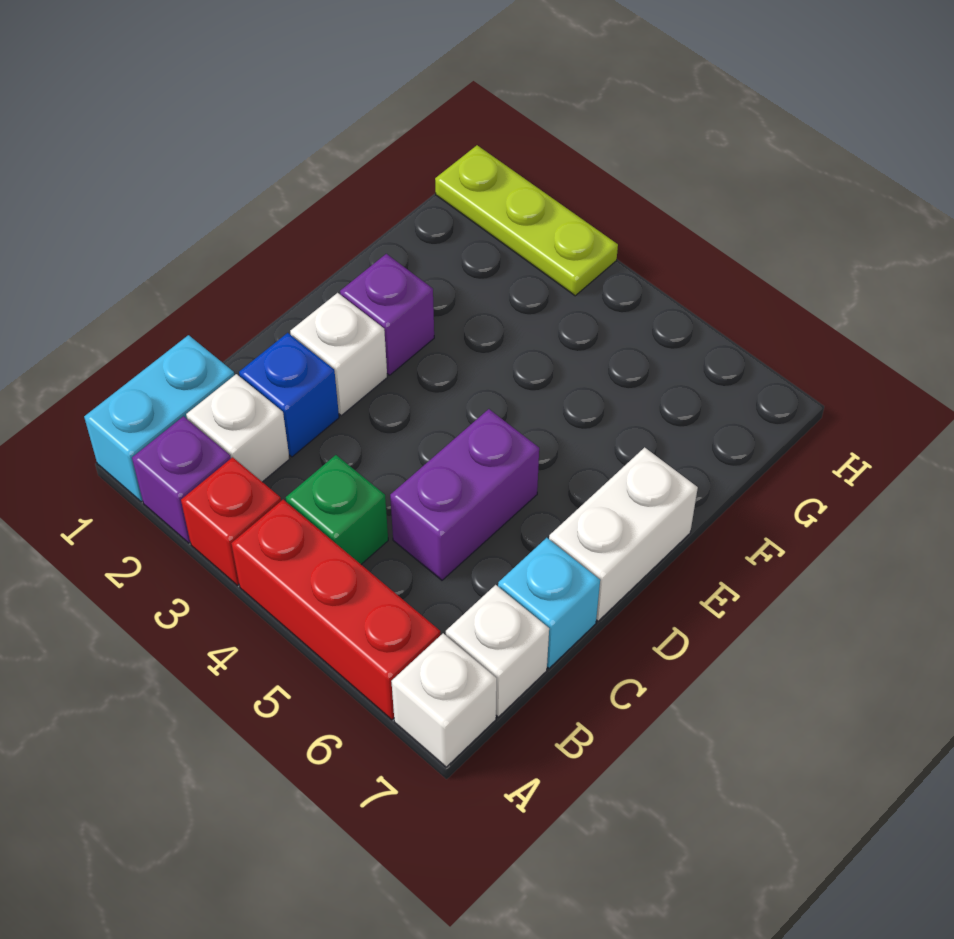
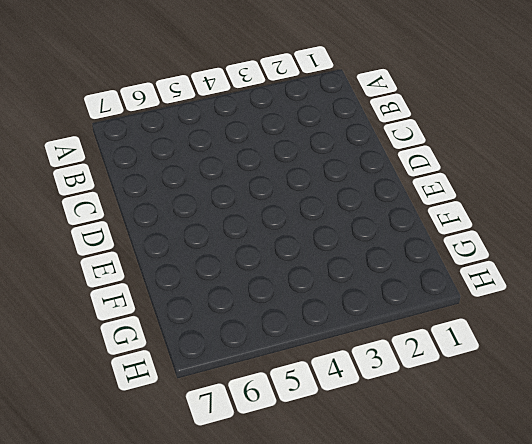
none -> cyan brick A1:B1 level 1
none -> purple brick A2 level 1
none -> red brick A3 level 1

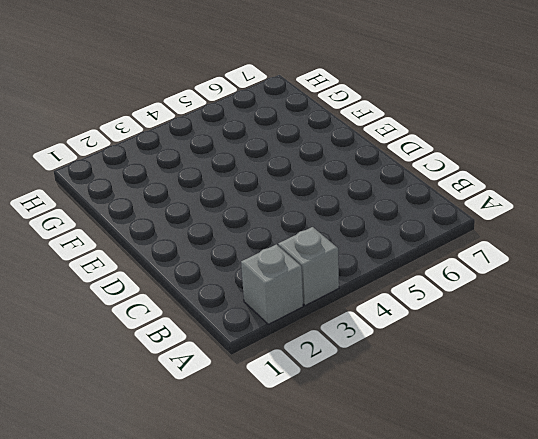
grey brick A2 level 1 -> purple brick A2 level 1
grey brick A3 level 1 -> red brick A3 level 1
none -> cyan brick A1:B1 level 1
none -> red brick A4:A6 level 1
none -> white brick A7 level 1

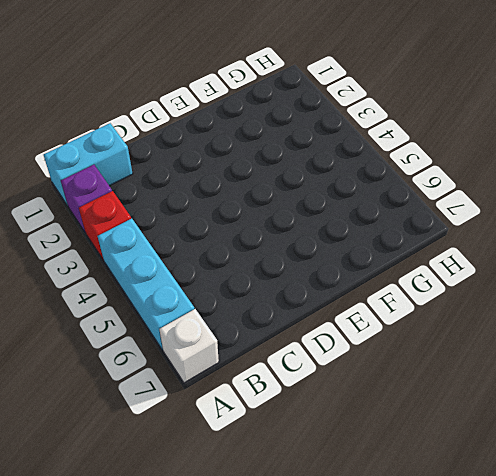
cyan brick A4:A6 level 1 -> red brick A4:A6 level 1
none -> white brick B2 level 1
none -> green brick B4 level 1
none -> white brick B7 level 1

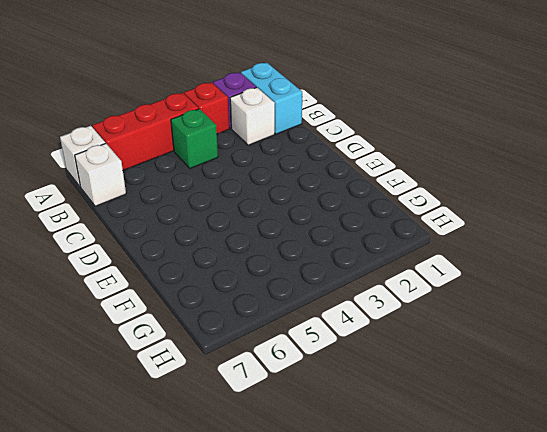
none -> blue brick C2 level 1
none -> purple brick C5:D5 level 1
none -> cyan brick C7 level 1

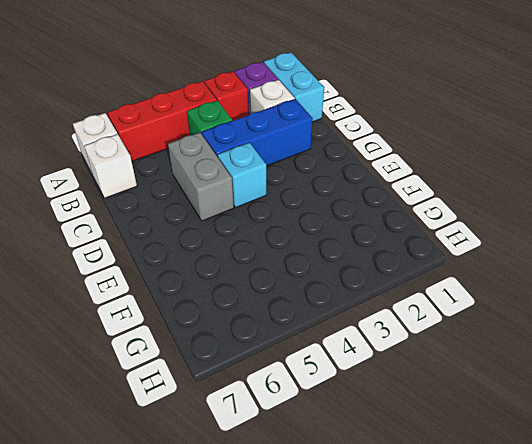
blue brick C2:C4 level 1 -> blue brick C2 level 1
grey brick C5:D5 level 1 -> purple brick C5:D5 level 1
cyan brick D4 level 1 -> cyan brick C7 level 1
none -> white brick D2 level 1
none -> white brick D7:E7 level 1
none -> purple brick E2 level 1

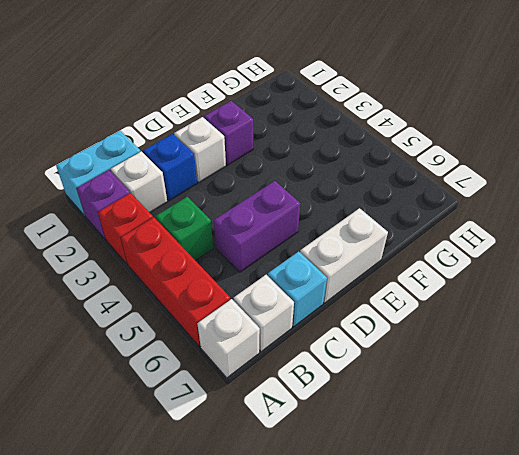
none -> lime plate H1:H3 level 1

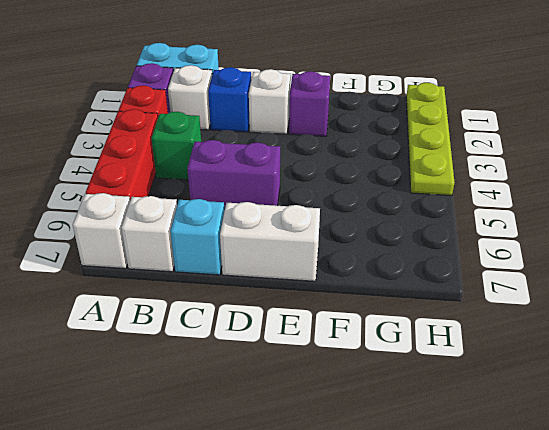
lime plate H1:H4 level 1 -> lime plate H1:H3 level 1

